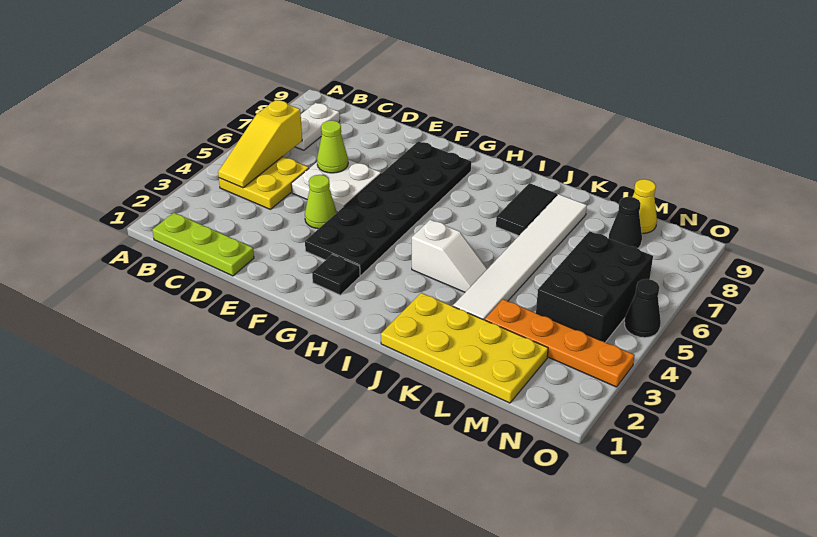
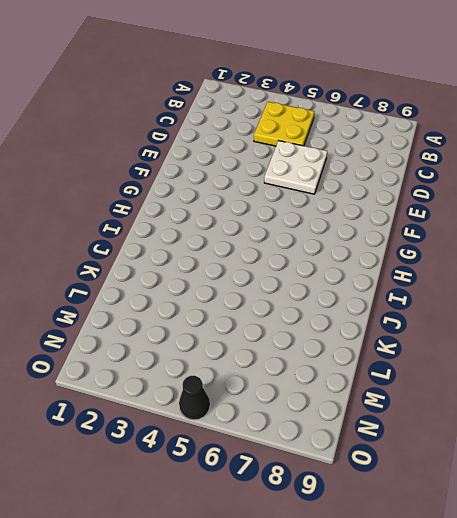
none -> lime plate B1:D1 level 1
none -> white plate B7:B8 level 1
none -> lime cone E4 level 1

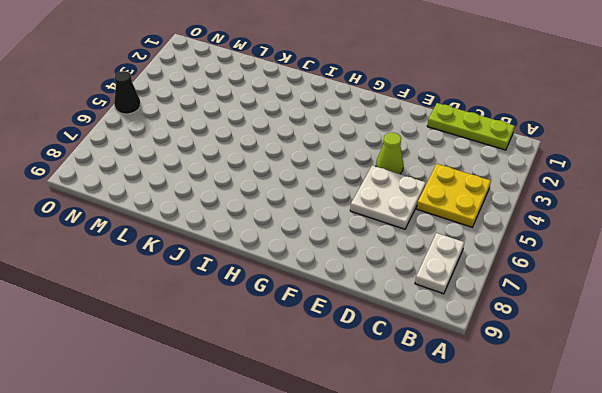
none -> black plate F3:G8 level 1
none -> black plate G2 level 1
none -> white slope I4:J4 level 1 top I

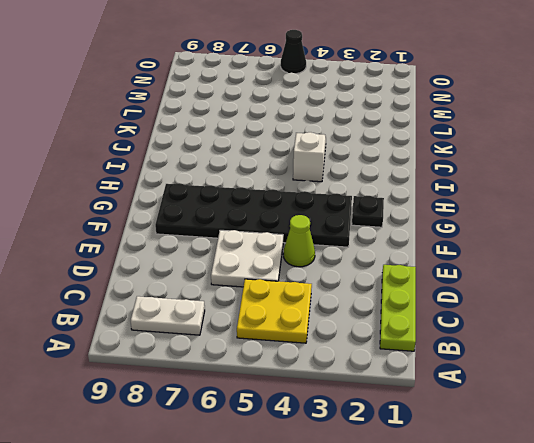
none -> yellow plate J1:M2 level 1
none -> black tile J7:J8 level 1
none -> white tile K3:K8 level 1

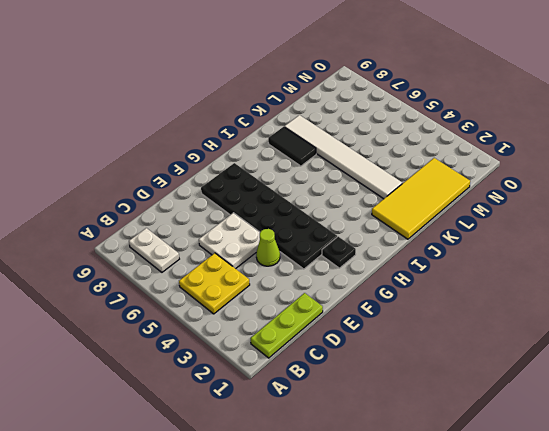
yellow tile J1:M2 level 1 -> yellow plate J1:M2 level 1
none -> white slope I4:J4 level 1 top I
none -> orange plate L3:O3 level 1
none -> black brick M4:N6 level 1

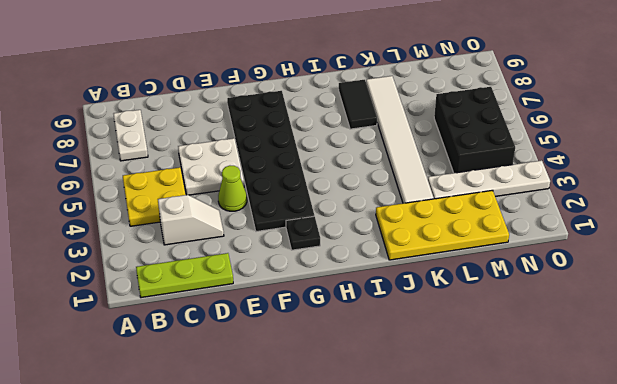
white slope C3:D3 level 1 top C -> white slope I4:J4 level 1 top I
white plate L3:O3 level 1 -> orange plate L3:O3 level 1
none -> black cone M8 level 1
none -> yellow cone M9 level 1
none -> black cone O5 level 1

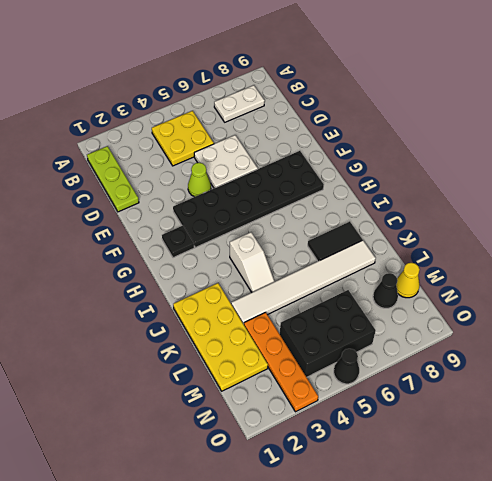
none -> yellow slope B4:B6 level 2 top 6
none -> lime cone D6 level 2

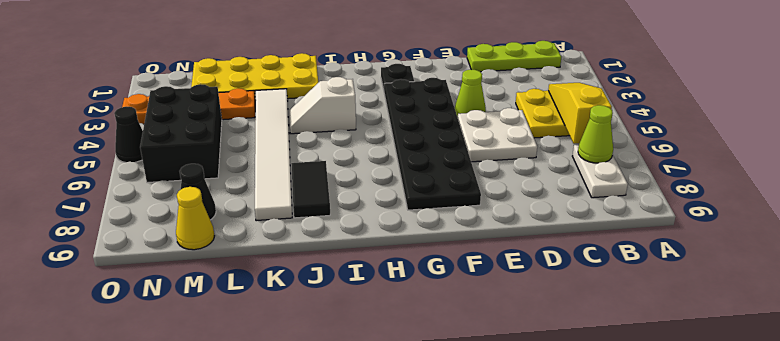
lime cone B7 level 2 -> lime cone D6 level 2

